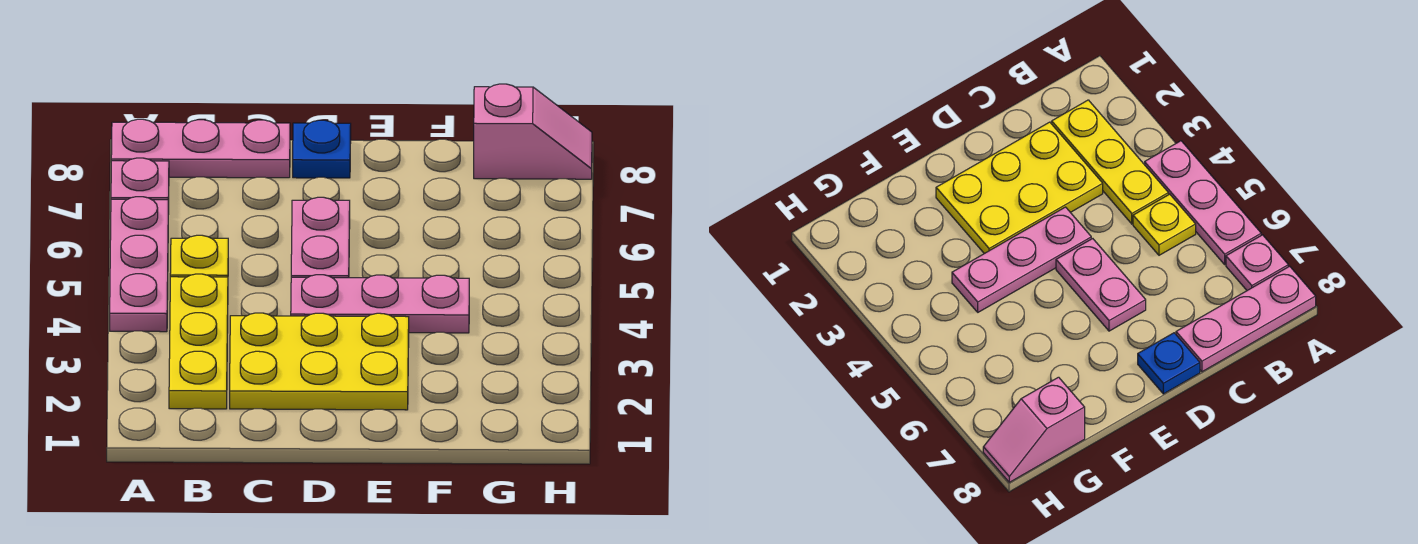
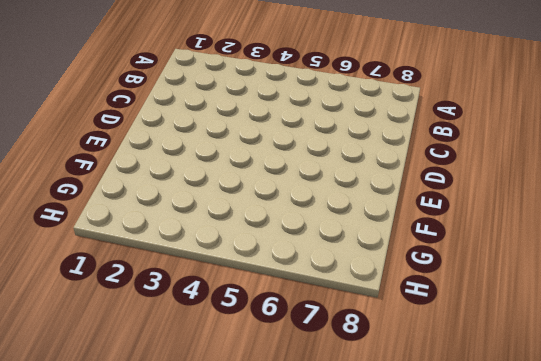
none -> pink plate A4:A6 level 1
none -> pink plate A7 level 1

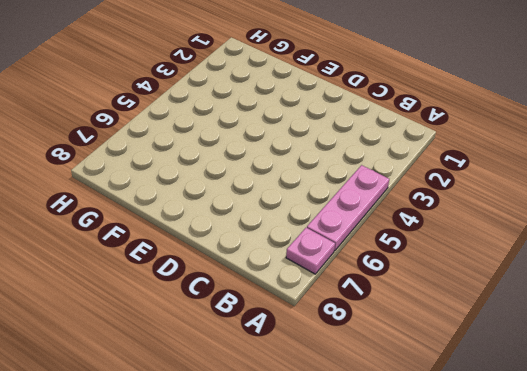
none -> pink plate A8:C8 level 1
none -> yellow plate B2:B4 level 1

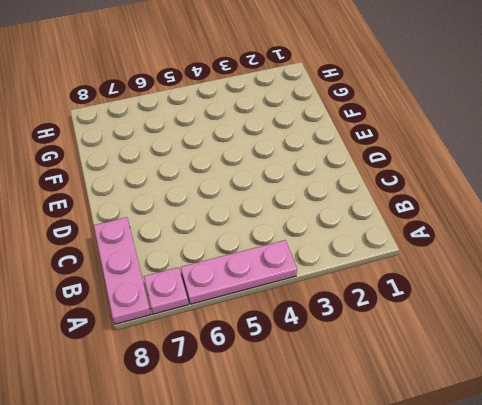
none -> yellow plate B2:B4 level 1
none -> yellow plate B5 level 1

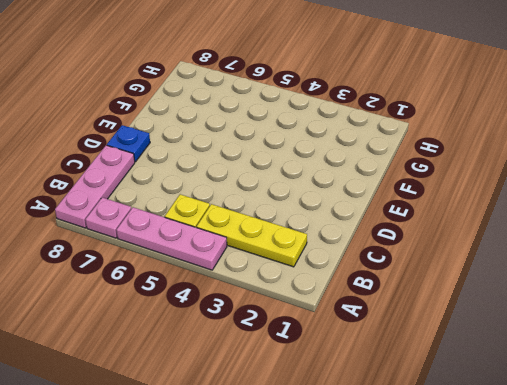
none -> yellow plate C2:E3 level 1
none -> pink plate D4:F4 level 1

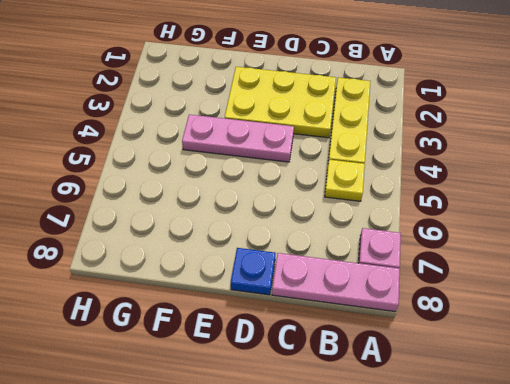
none -> pink plate A4:A6 level 1
none -> pink plate D5:D6 level 1

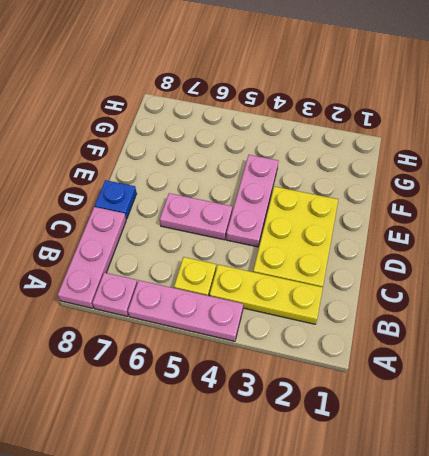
none -> pink slope G8:H8 level 1 top G

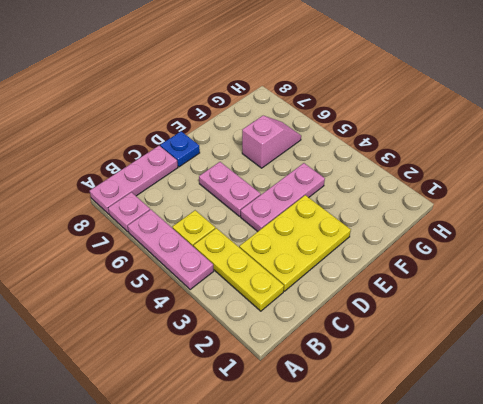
pink slope F6:G6 level 1 top F -> pink slope G8:H8 level 1 top G

